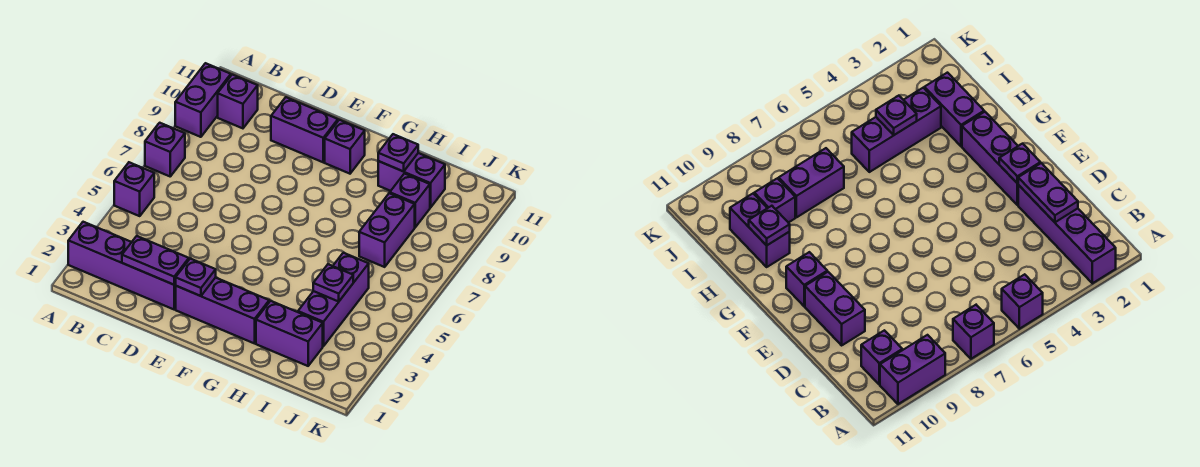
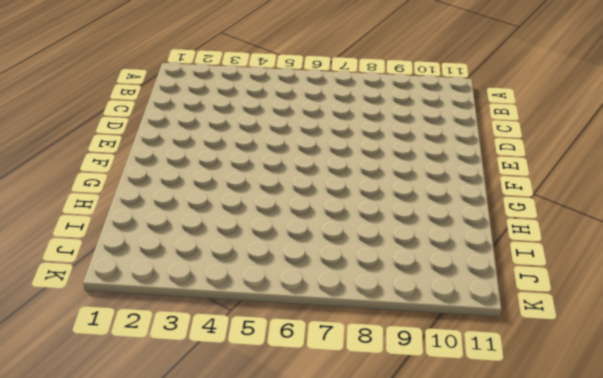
none -> purple brick A2:D2 level 1
none -> purple brick A5 level 1
none -> purple brick A7 level 1

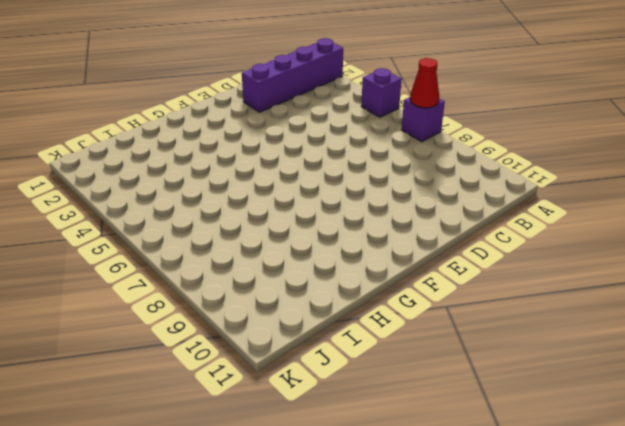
red cone A7 level 2 -> none
none -> purple brick A9:A10 level 1
none -> purple brick B10 level 1
none -> purple brick D10:E10 level 1

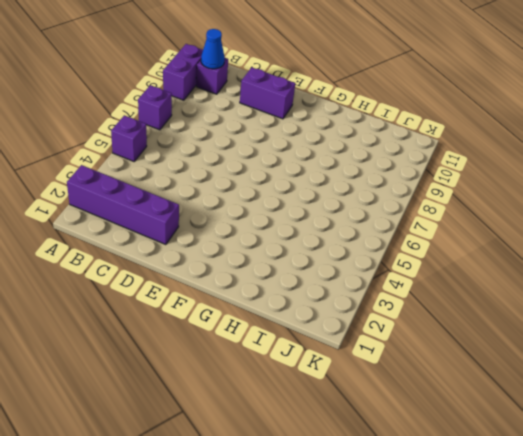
blue cone B10 level 2 -> none
none -> purple brick E2:G2 level 1
none -> purple brick F10 level 1
none -> purple brick H2:I2 level 1

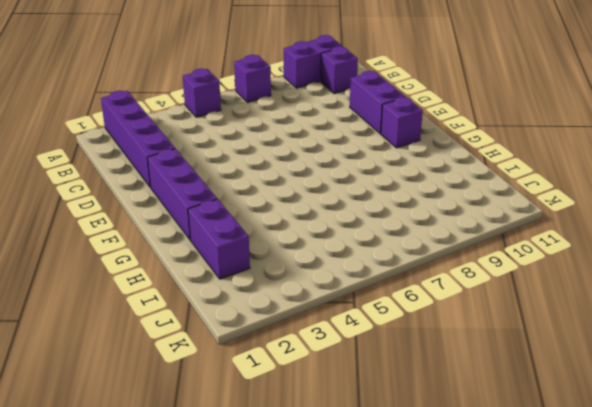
none -> purple brick H10:I10 level 1
none -> purple brick I3:I5 level 1
none -> purple brick I7:I8 level 1

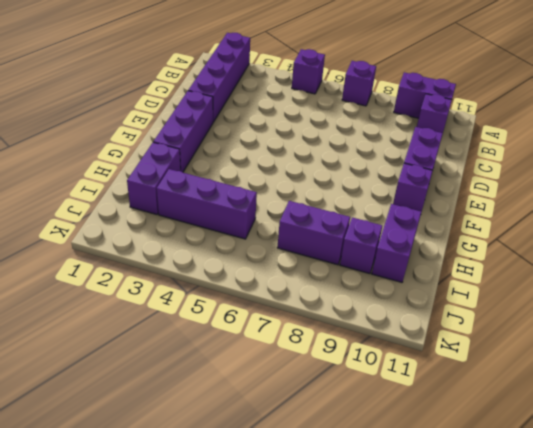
none -> purple plate C2:D2 level 2
none -> purple plate E2 level 2
none -> purple plate H10 level 2

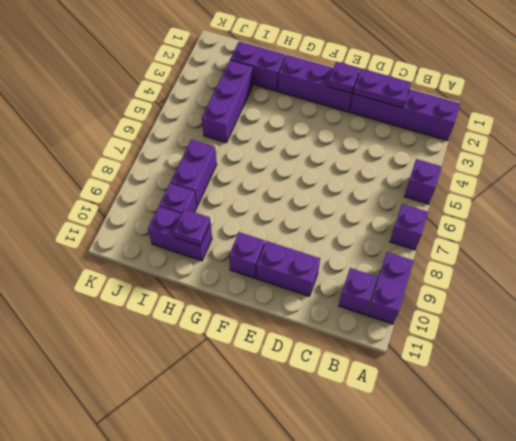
none -> purple plate I4 level 2

